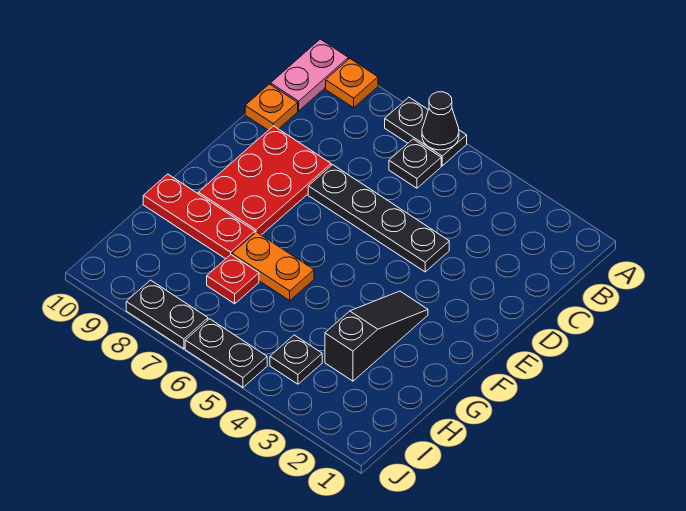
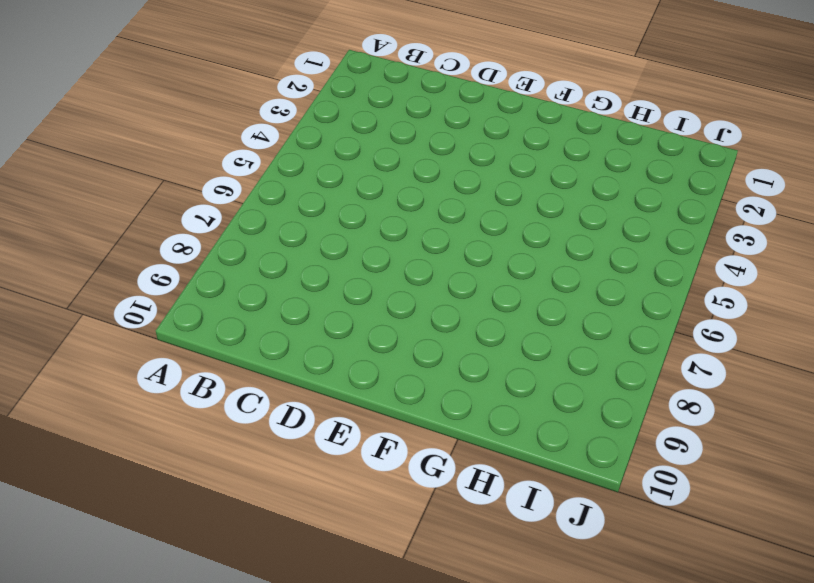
none -> black plate A6:A7 level 1
none -> orange plate A9 level 1
none -> pink plate A10:B10 level 1

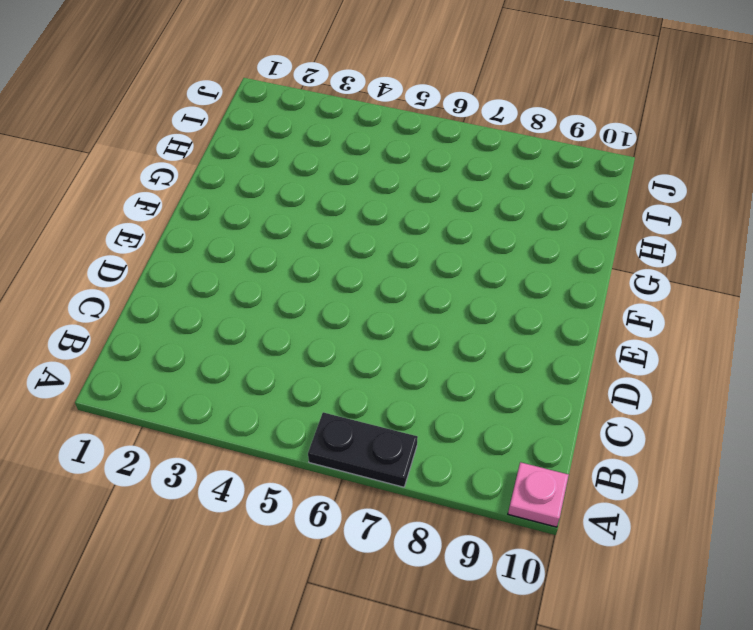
pink plate A10 level 1 -> pink plate A10:B10 level 1
none -> orange plate A9 level 1
none -> black plate B6 level 1
none -> orange plate C10 level 1

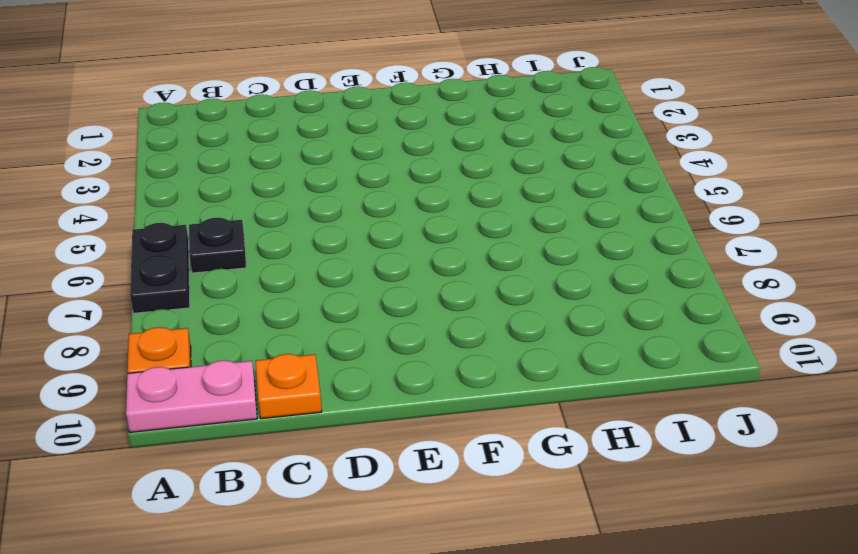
none -> black plate D4:D7 level 1
none -> red plate D8:F9 level 1
none -> black slope F3:H3 level 1 top H

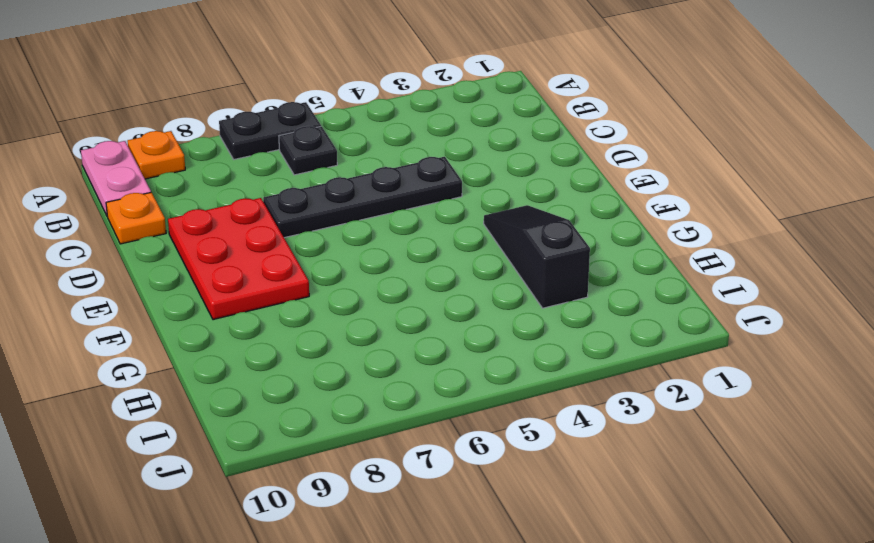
none -> orange plate G6:G7 level 1
none -> red plate G8:G10 level 1
none -> red plate H7 level 1

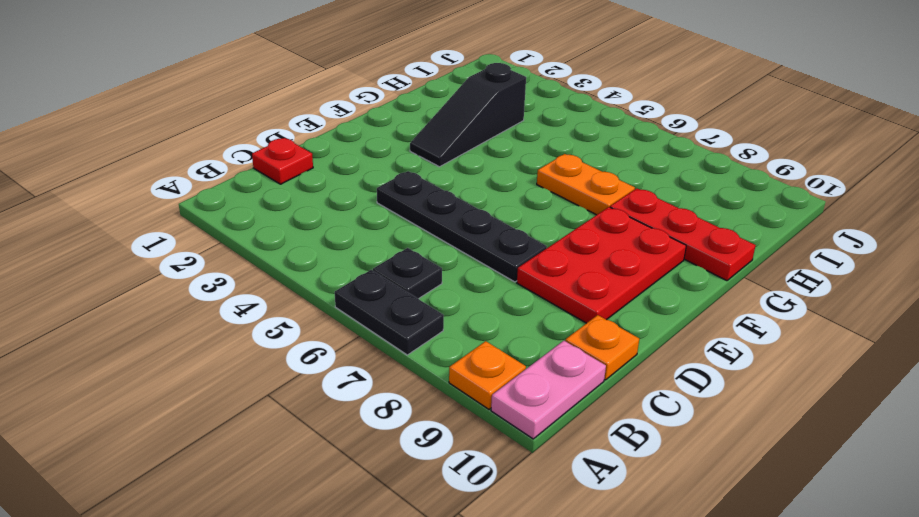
red plate C1 level 1 -> red plate H7 level 1
none -> black plate I4 level 1
none -> black plate J5:J6 level 1
none -> black plate J7:J8 level 1

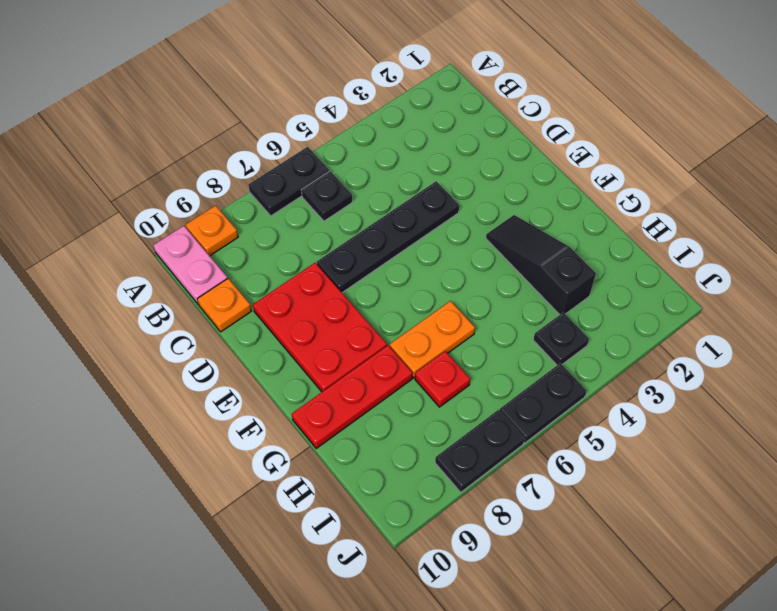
none -> black cone A6 level 2

